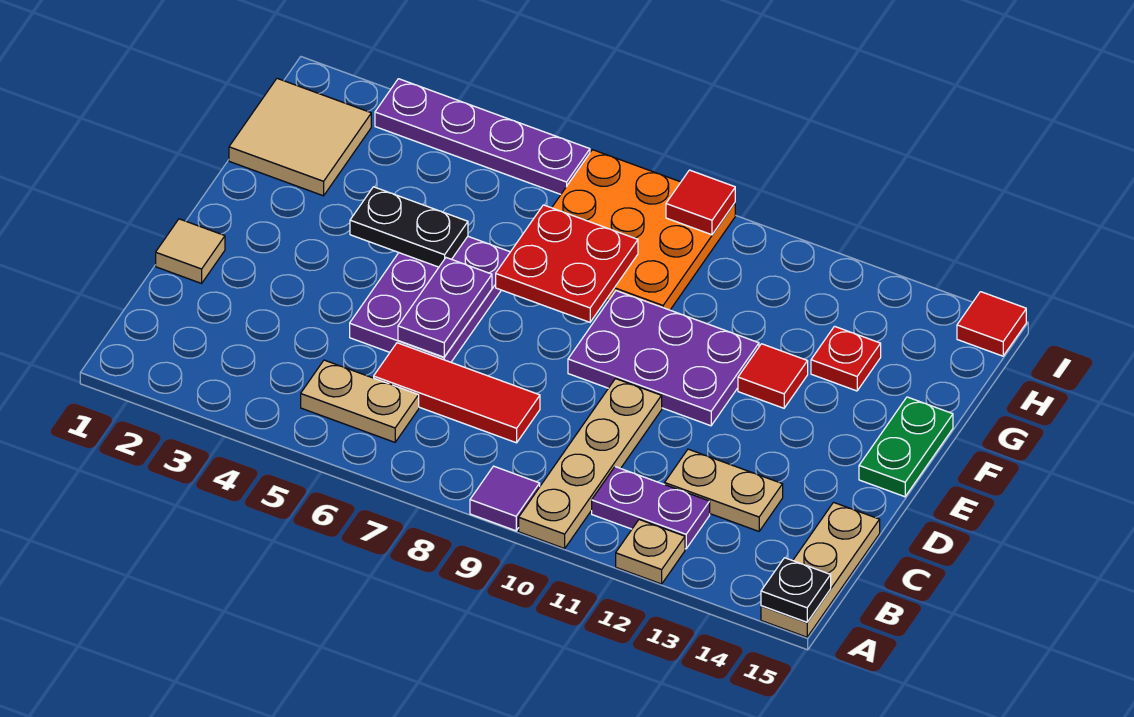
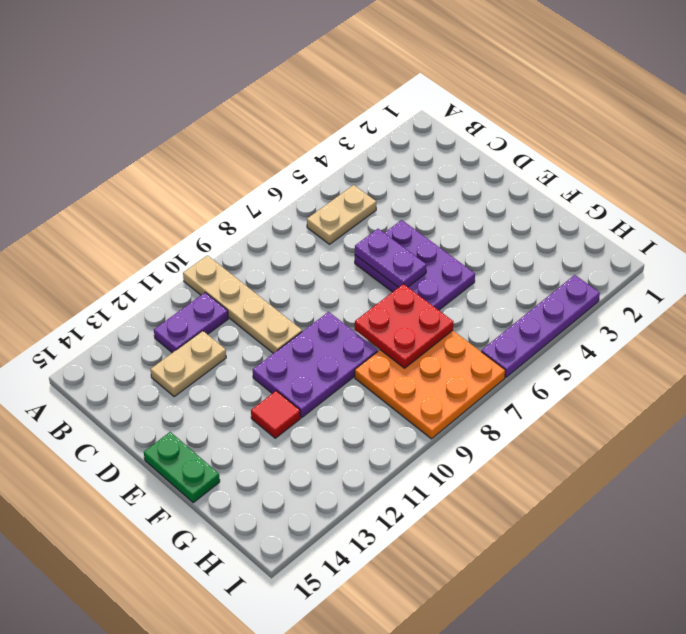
none -> purple tile A9 level 1
none -> tan plate A12 level 1
none -> tan plate A15:C15 level 1

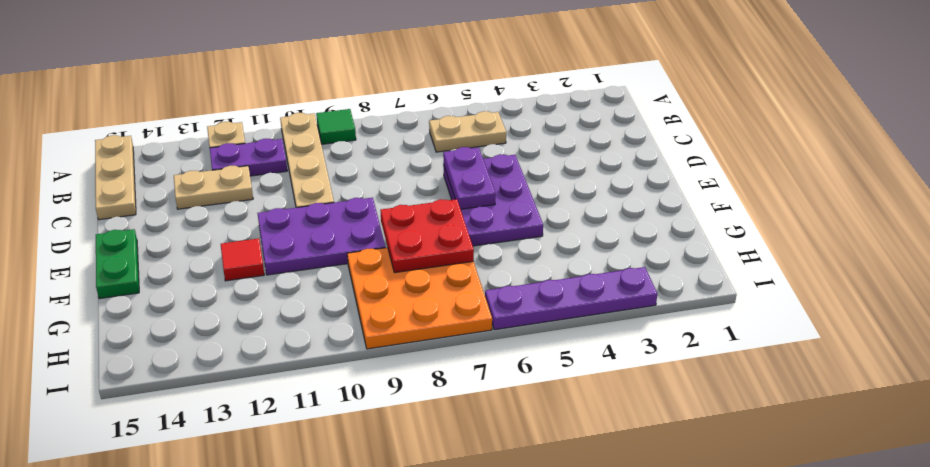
green tile A9 level 1 -> purple tile A9 level 1
none -> red tile C6:C8 level 1
none -> tan tile D1 level 1
none -> tan tile G1:H2 level 1

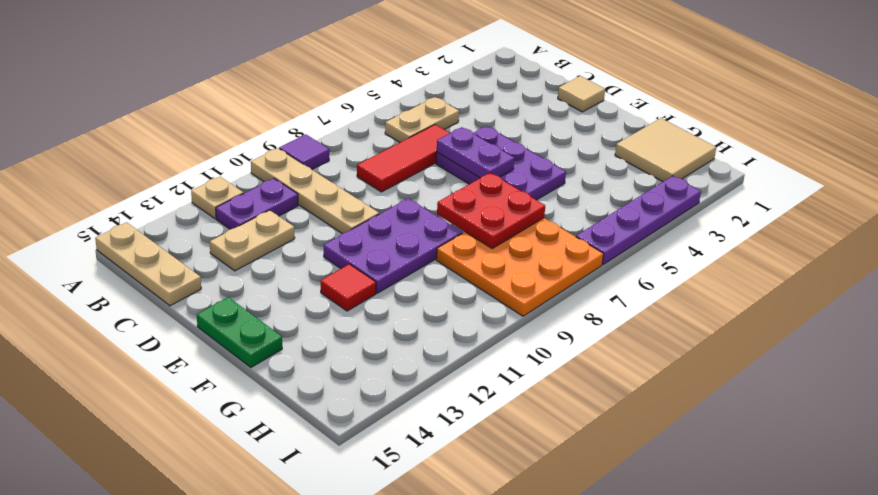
none -> red plate G13 level 1
none -> red tile I15 level 1
none -> black plate A15 level 2

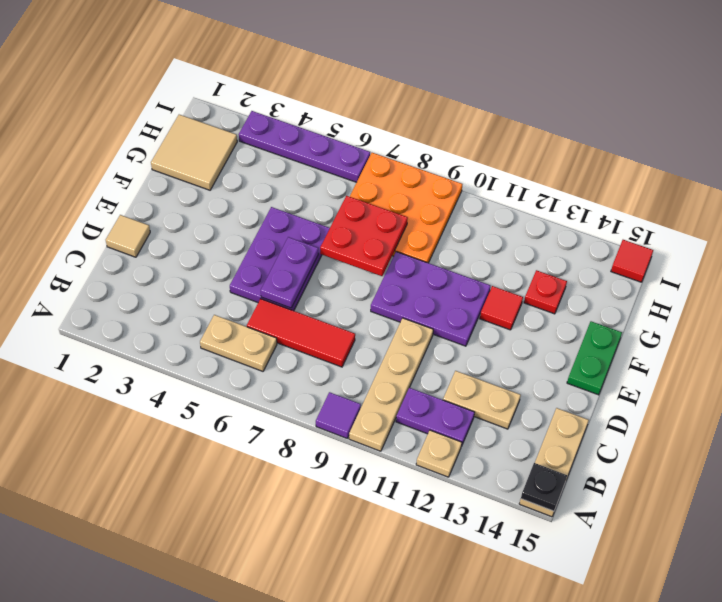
none -> black plate F4:F5 level 2
none -> red tile I9 level 2

